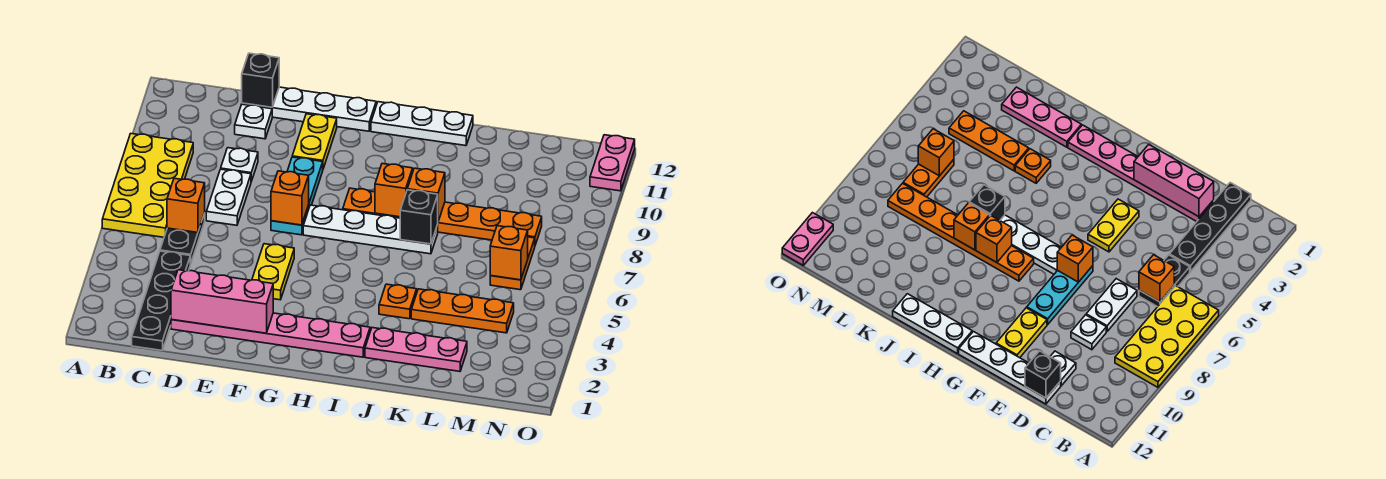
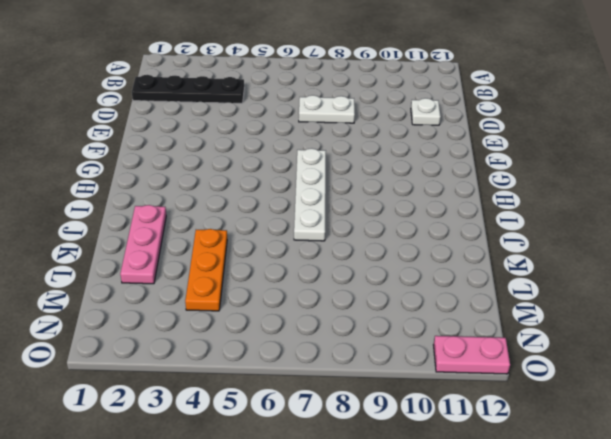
none -> yellow plate A6:B9 level 1
none -> black plate C5:C6 level 1
none -> pink plate D2:I2 level 1

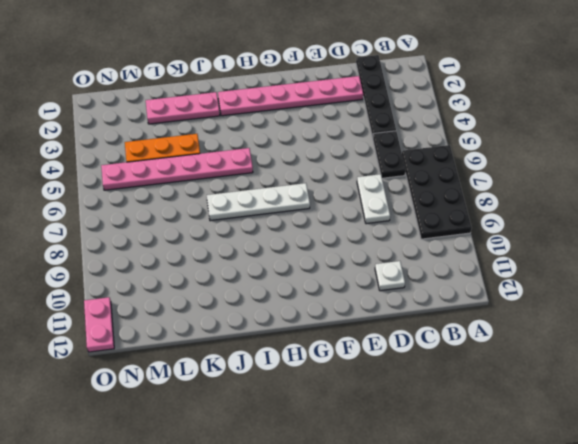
black plate A6:B9 level 1 -> yellow plate A6:B9 level 1
pink plate I5:N5 level 1 -> none
none -> white plate D9 level 1
none -> white plate D12:G12 level 1
none -> yellow plate F4:F5 level 1

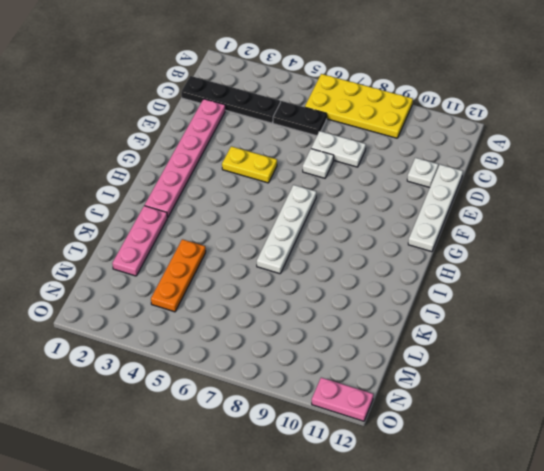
white plate E7 level 1 -> white plate D9 level 1
none -> cyan plate F7:F9 level 1
none -> yellow plate F10:F11 level 1
none -> orange plate H8:M8 level 1

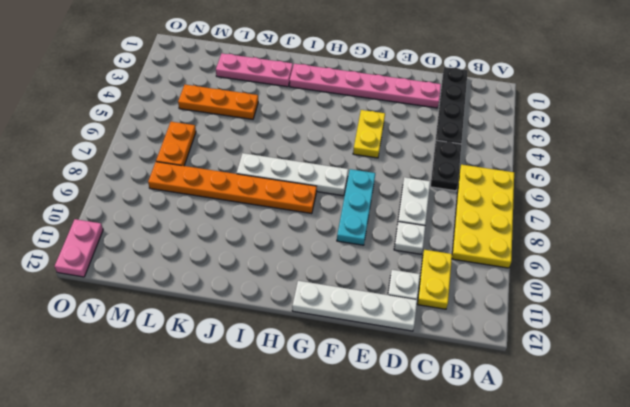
yellow plate C10:C11 level 1 -> yellow plate F10:F11 level 1
none -> white plate H12:J12 level 1
none -> orange plate J4 level 1
none -> orange brick C6 level 2

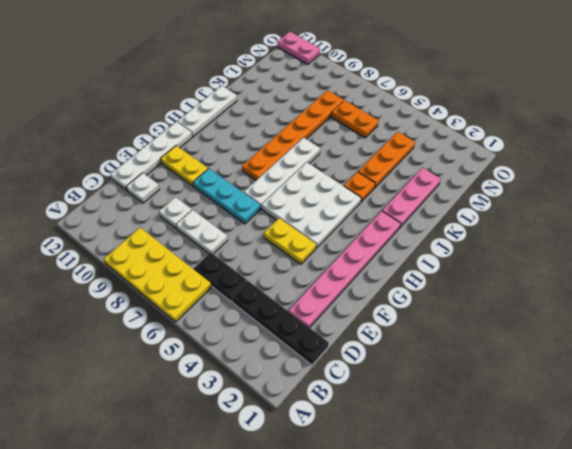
white plate G4:I6 level 1 -> none
none -> orange brick C6 level 2
none -> pink brick D2:F2 level 2
none -> black brick D12 level 2

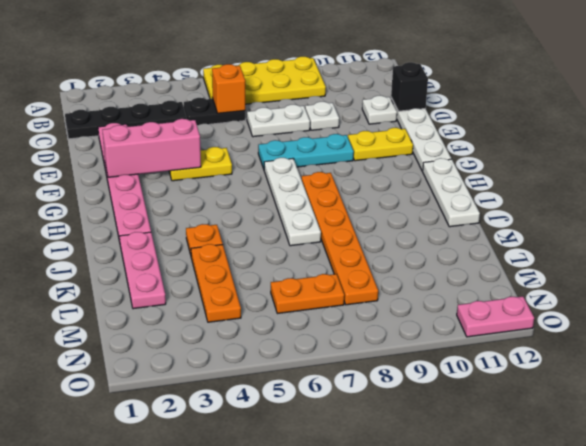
pink brick F2:F4 level 2 -> pink brick D2:F2 level 2
none -> orange brick F7 level 2
none -> orange brick I8 level 2
none -> black brick J7 level 2

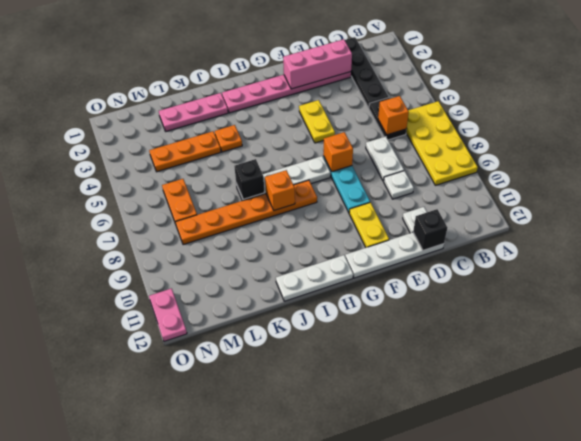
none -> orange brick J8 level 2
none -> orange brick M6 level 2

